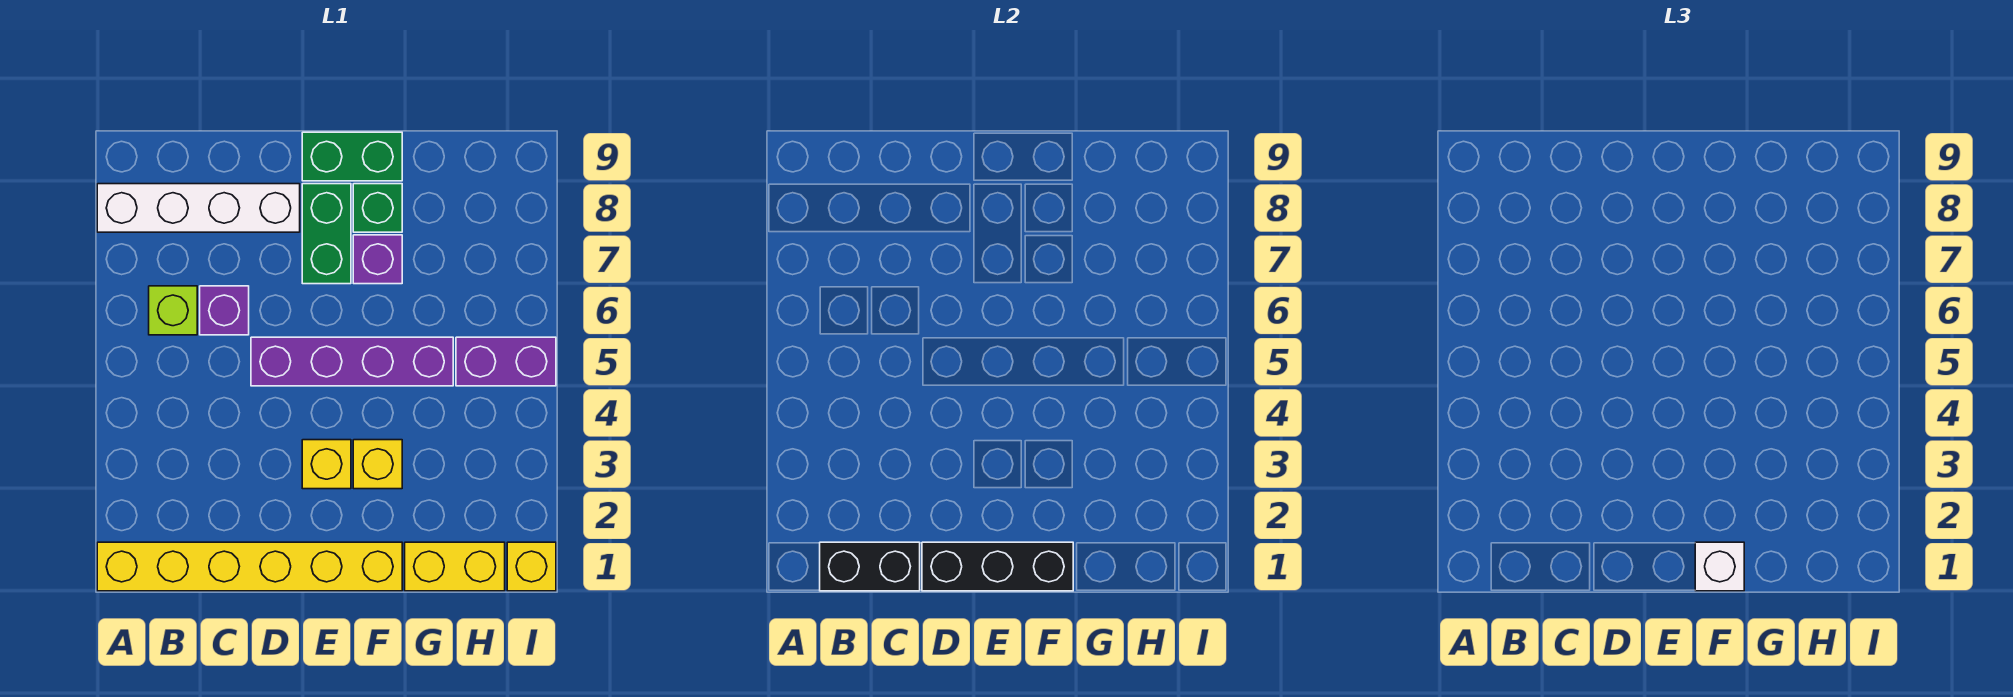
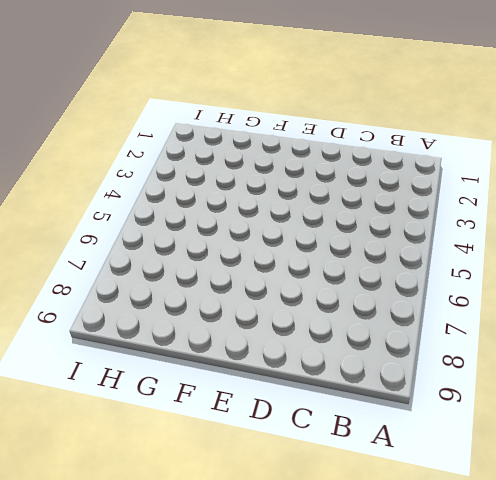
none -> yellow brick A1:F1 level 1
none -> white brick A8:D8 level 1
none -> lime brick B6 level 1

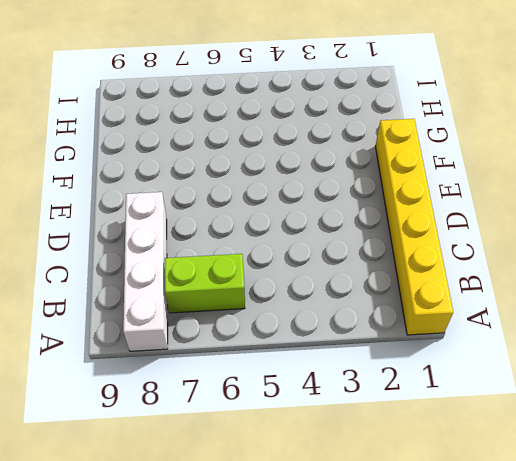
lime brick B6:B7 level 1 -> lime brick B6 level 1
none -> purple brick C6 level 1
none -> purple brick D5:G5 level 1
none -> yellow brick E3 level 1

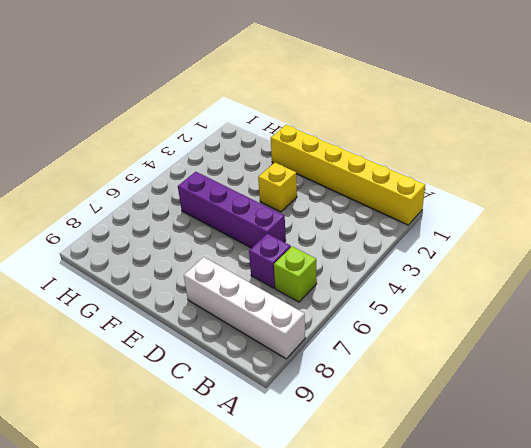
none -> green brick E7:E8 level 1
none -> green brick E9:F9 level 1
none -> yellow brick F3 level 1

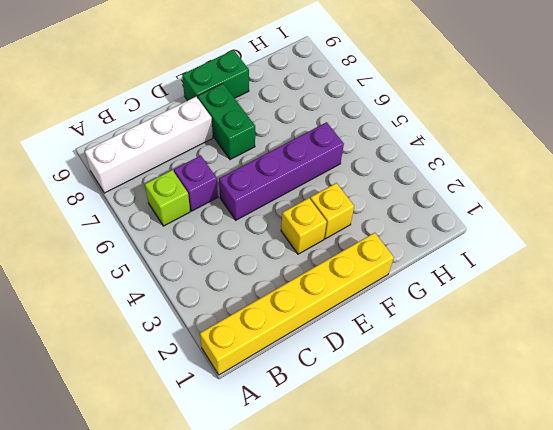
none -> purple brick F7 level 1
none -> green brick F8 level 1
none -> yellow brick G1:H1 level 1

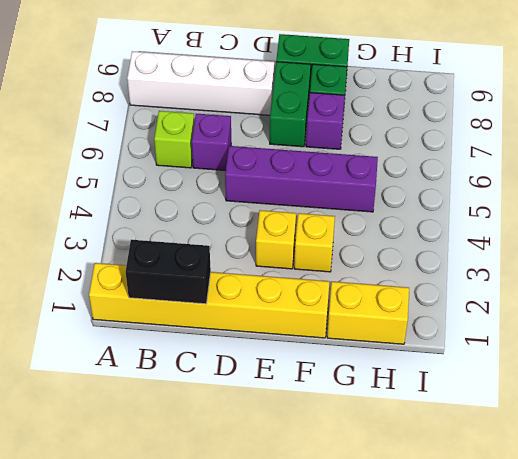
none -> purple brick H5:I5 level 1
none -> yellow brick I1 level 1
none -> black brick D1:F1 level 2

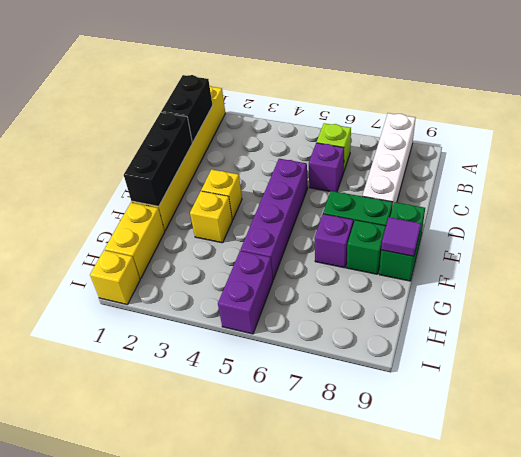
purple tile F9 level 2 -> none
none -> white brick F1 level 3

